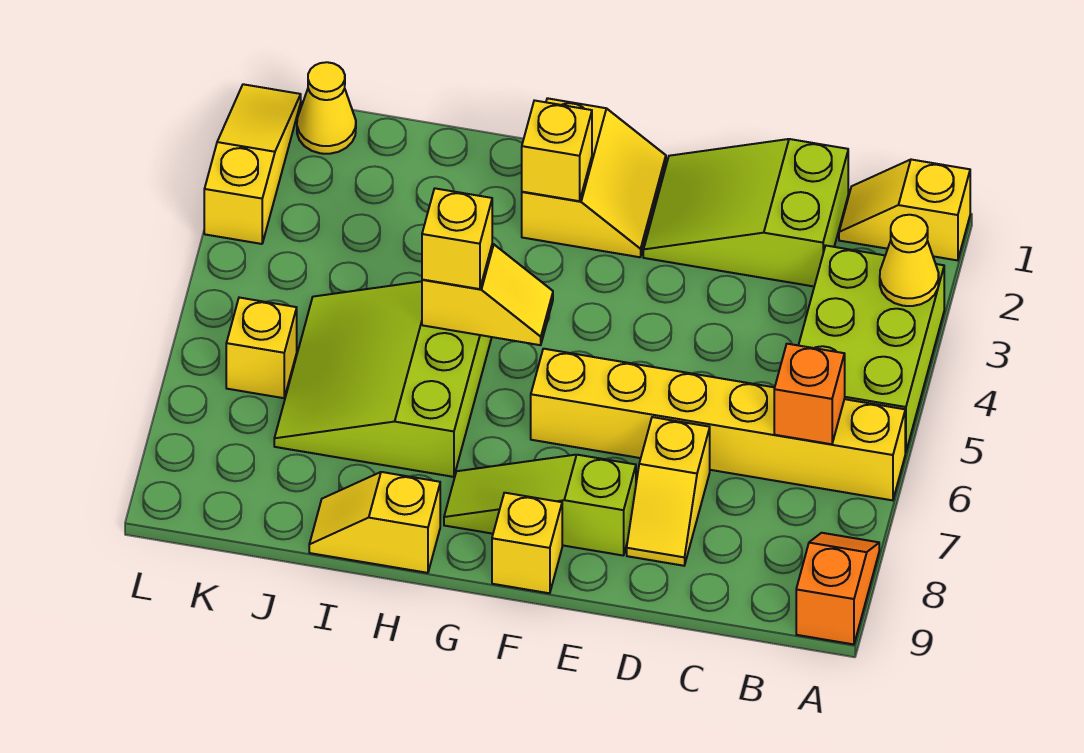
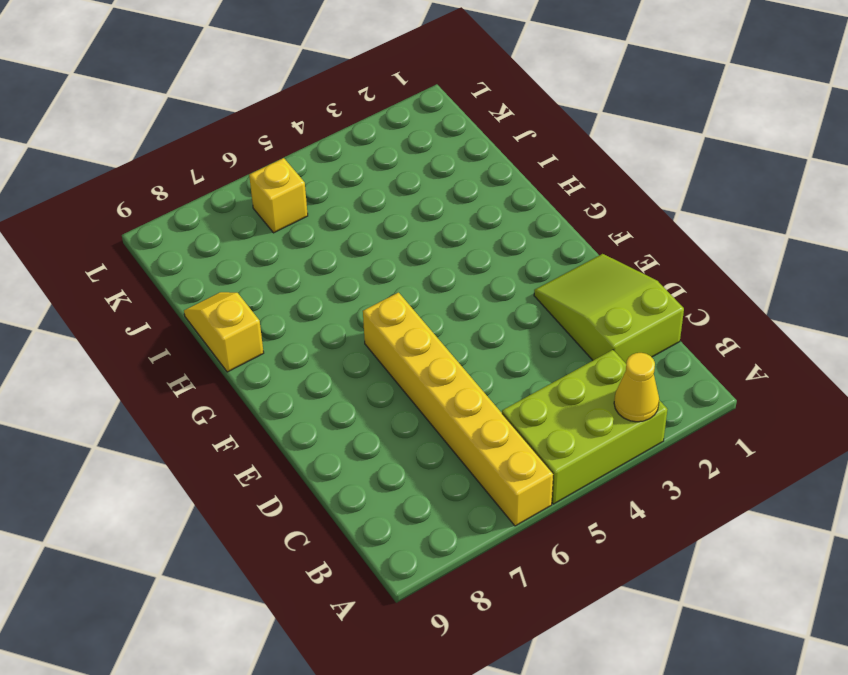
none -> yellow slope A1:B1 level 1 top A
none -> orange slope A8:A9 level 1 top 9
none -> yellow slope D7:D8 level 1 top 7

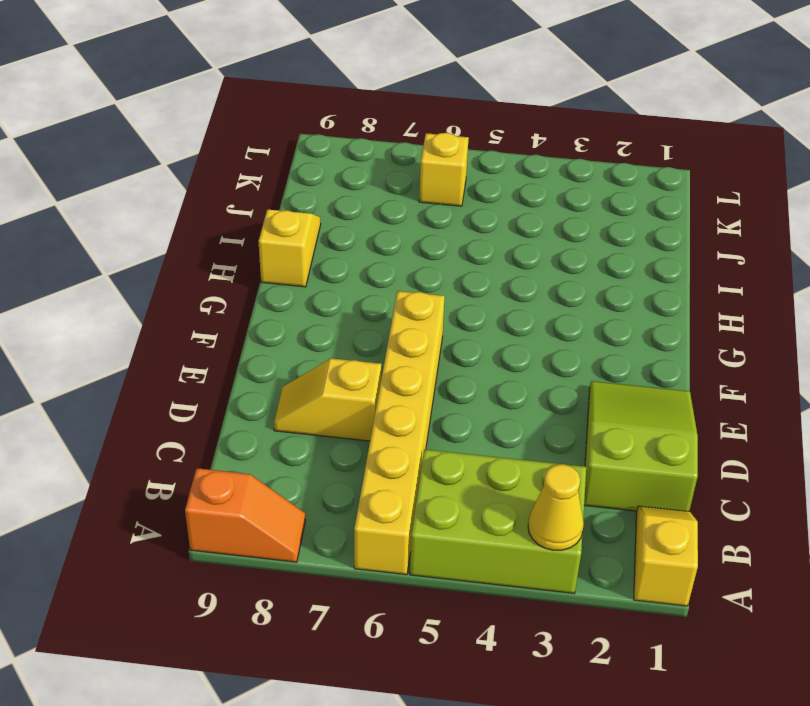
none -> lime slope E8:G8 level 1 top E
none -> yellow slope F1:G2 level 1 top G
none -> yellow brick F9 level 1

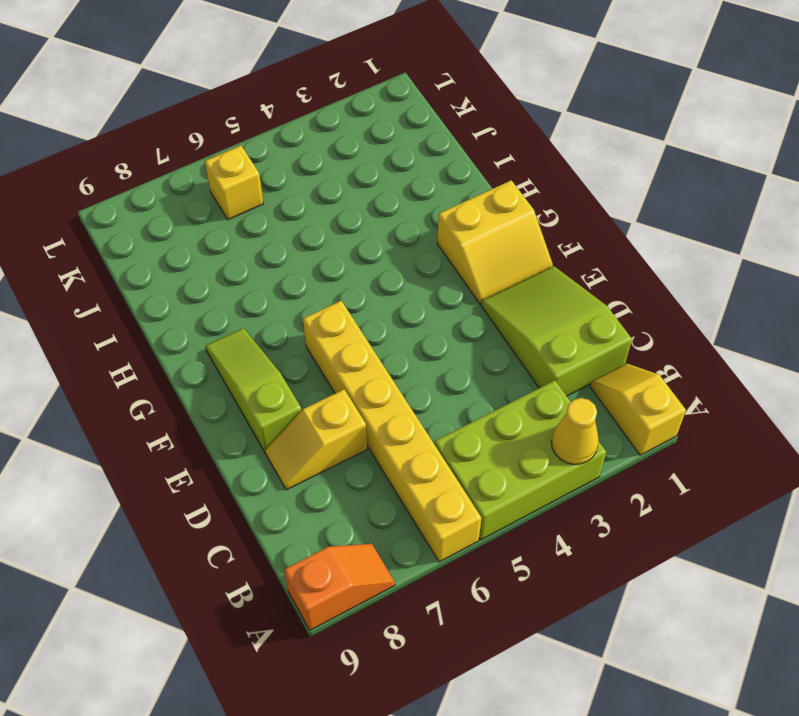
none -> yellow brick F9 level 1
none -> lime slope H5:J7 level 1 top H
none -> yellow slope H9:I9 level 1 top H

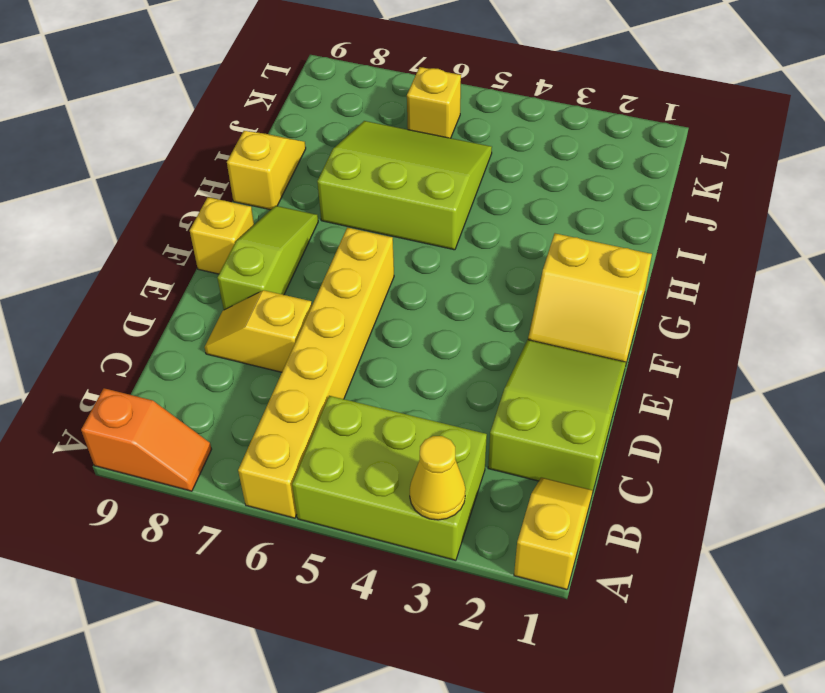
none -> yellow cone K1 level 1
none -> yellow slope L1:L3 level 1 top 3
none -> orange brick B6 level 2

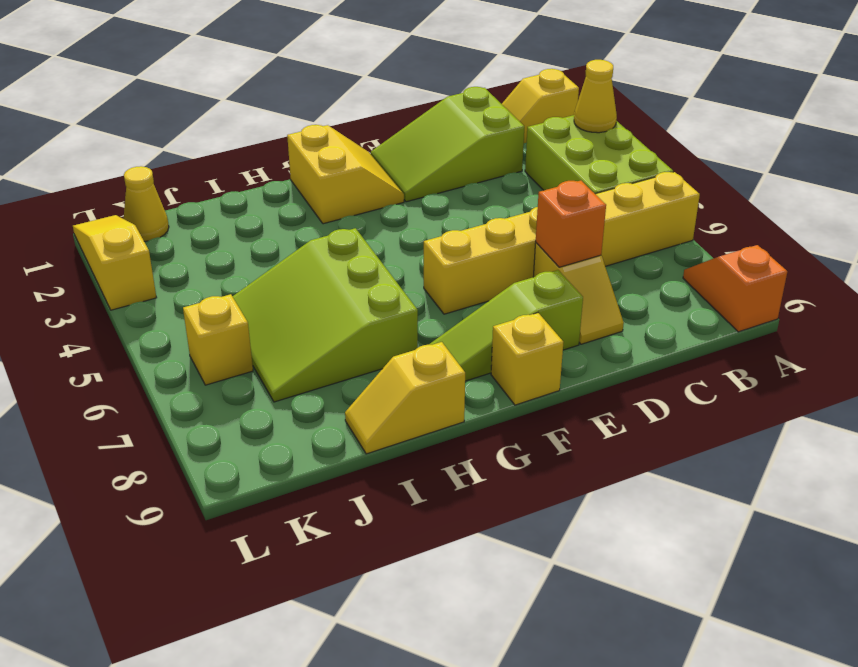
orange brick D7 level 2 -> orange brick B6 level 2
none -> yellow brick G2 level 2
none -> yellow slope G5:H5 level 2 top H
none -> yellow brick H5 level 3

